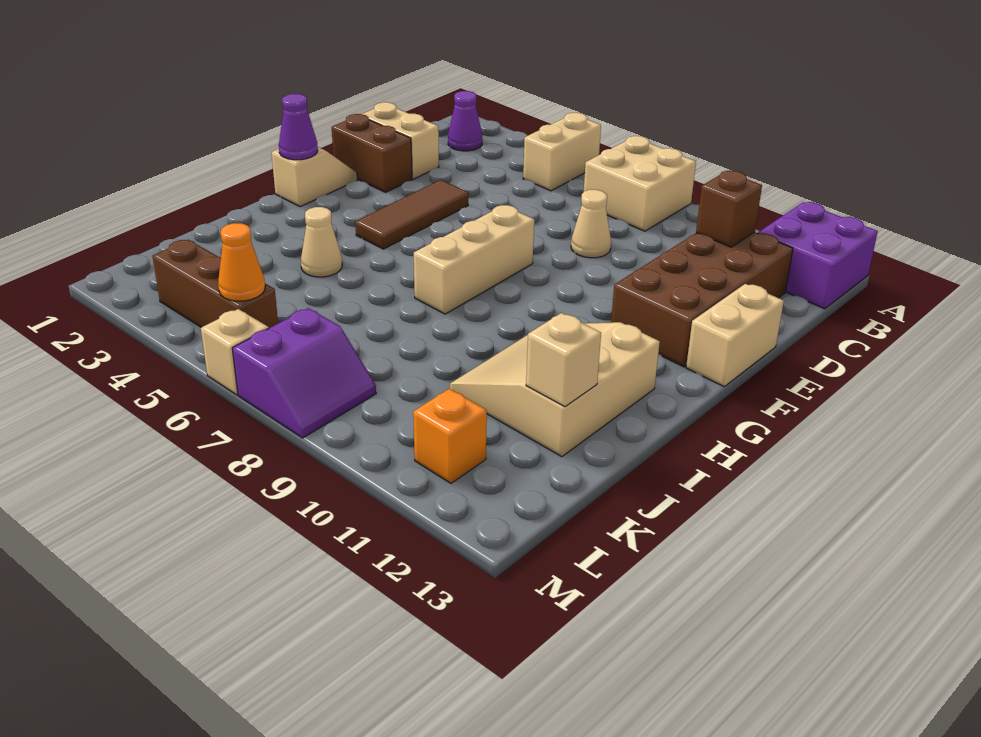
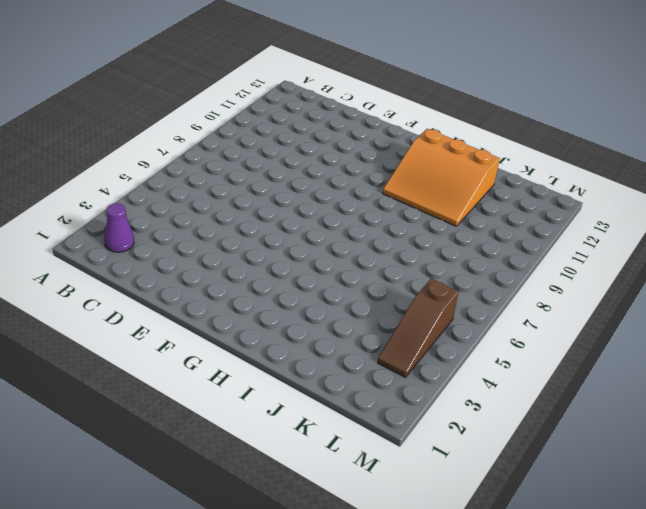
orange slope H10:J12 level 1 top 12 -> tan slope H10:J12 level 1 top 12
brown slope L3:L5 level 1 top 5 -> brown brick L3:L5 level 1
none -> tan brick A5:B5 level 1
none -> tan brick A7:B8 level 1
none -> purple brick A12:B13 level 1

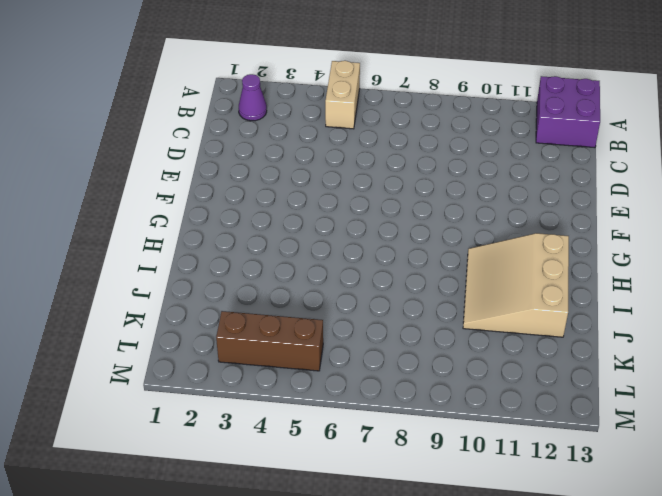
none -> tan brick A7:B8 level 1
none -> brown brick C11:F12 level 1
none -> tan brick D1:D2 level 1

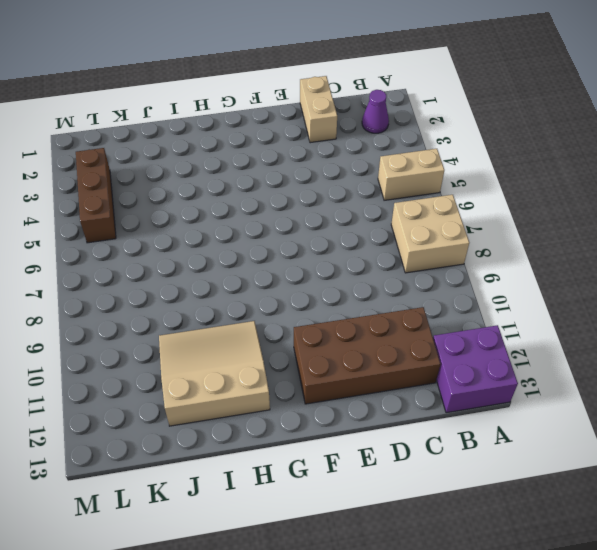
none -> tan cone D8 level 1
none -> brown brick E1:E2 level 1
none -> brown tile E4:G4 level 1

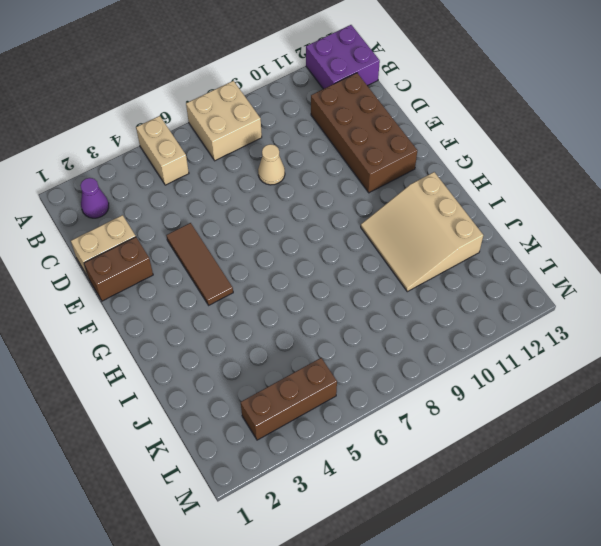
none -> tan brick E13:F13 level 1
none -> tan slope F1:G1 level 1 top G
none -> tan brick F7:H7 level 1

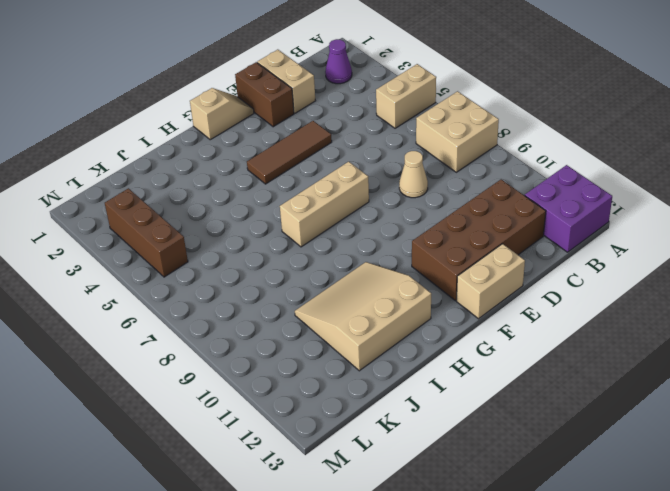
none -> tan cone I4 level 1
none -> purple slope L7:M8 level 1 top 7
none -> orange brick L11 level 1

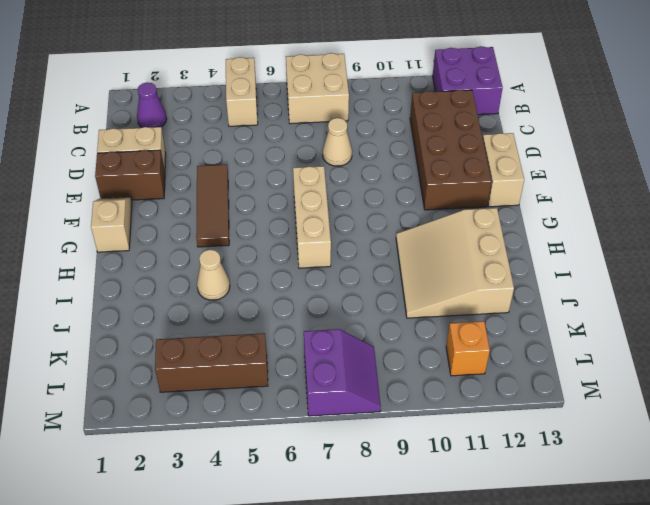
none -> tan brick M6 level 1
none -> brown brick C11 level 2
none -> purple cone G1 level 2

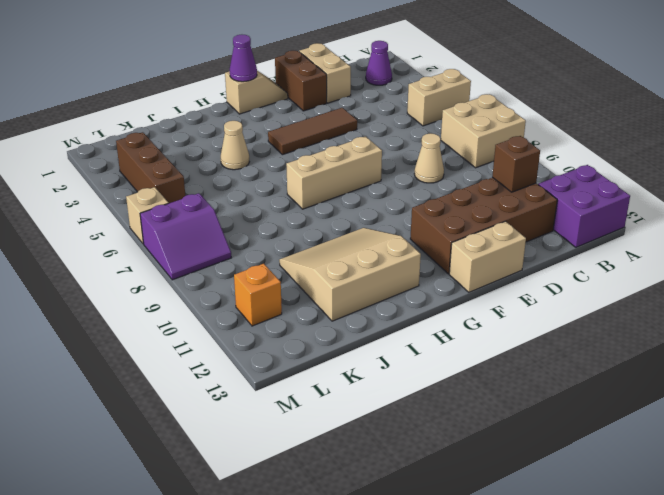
none -> tan brick J12 level 2
none -> orange cone L5 level 2

